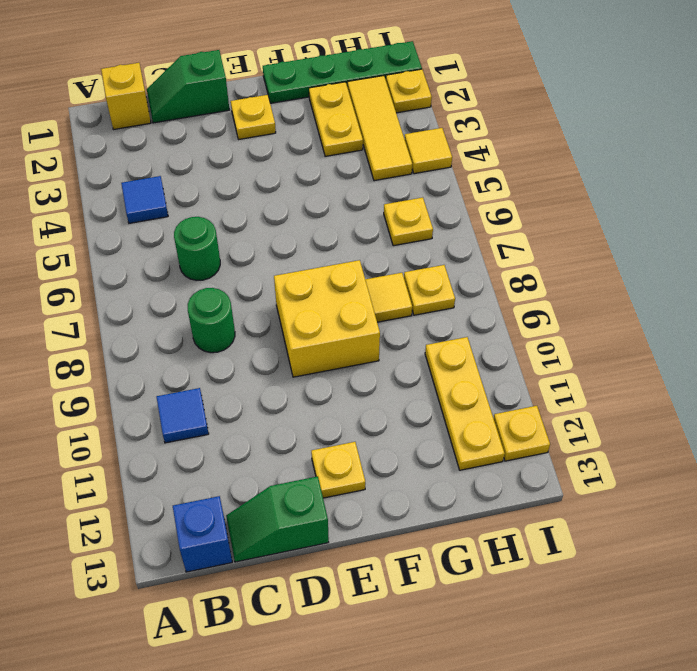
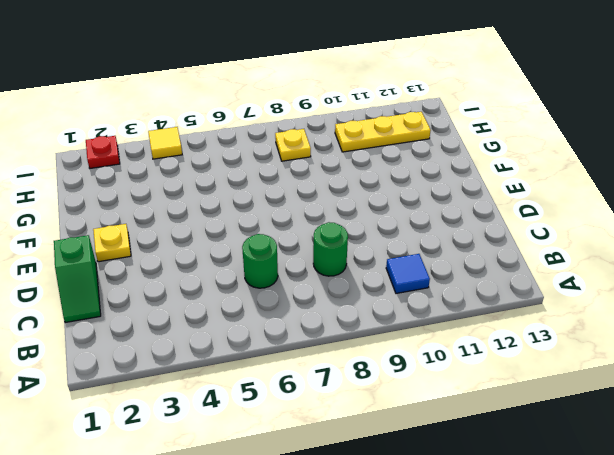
red plate I2 level 1 -> yellow plate I2 level 1
none -> yellow brick B1 level 1
none -> blue tile B4 level 1
none -> blue brick B13 level 1

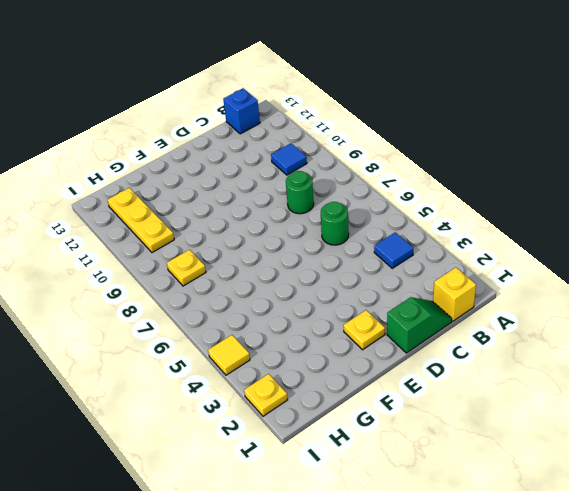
none -> green slope C13:D13 level 1 top D
none -> yellow brick E8:F9 level 1
none -> yellow plate E12 level 1

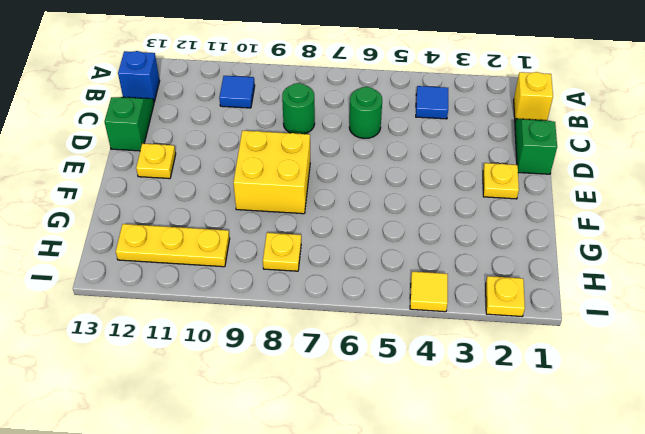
none -> green plate F1:I1 level 1
none -> yellow plate G2:G3 level 1
none -> yellow tile G8 level 1

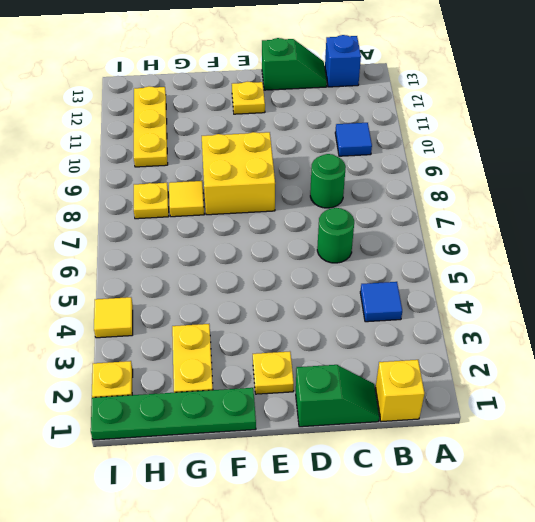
none -> yellow tile H2:H4 level 1
none -> yellow plate H6 level 1
none -> yellow plate I12 level 1

